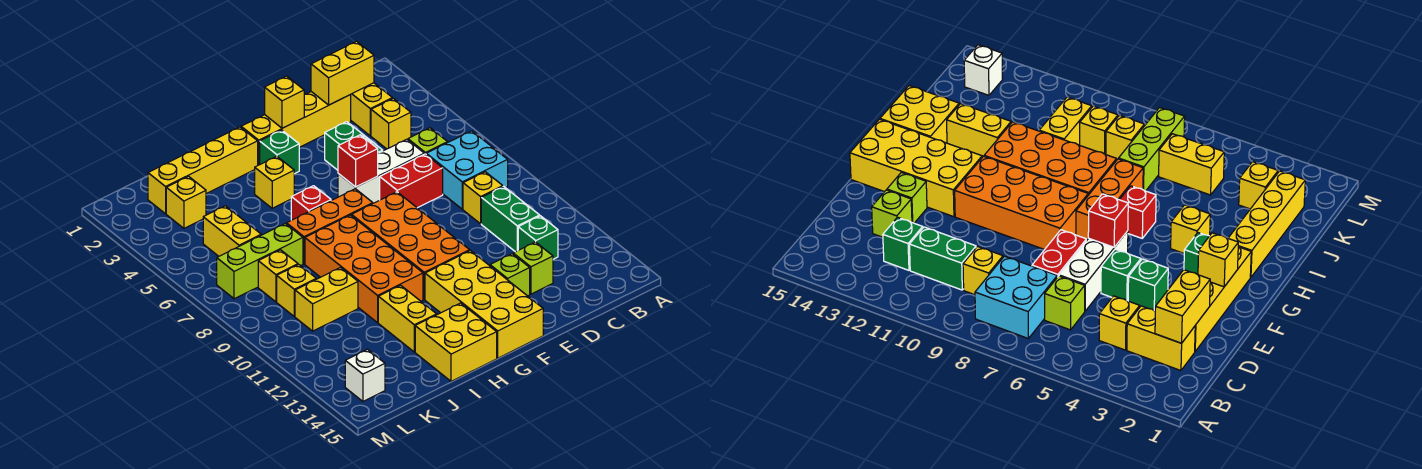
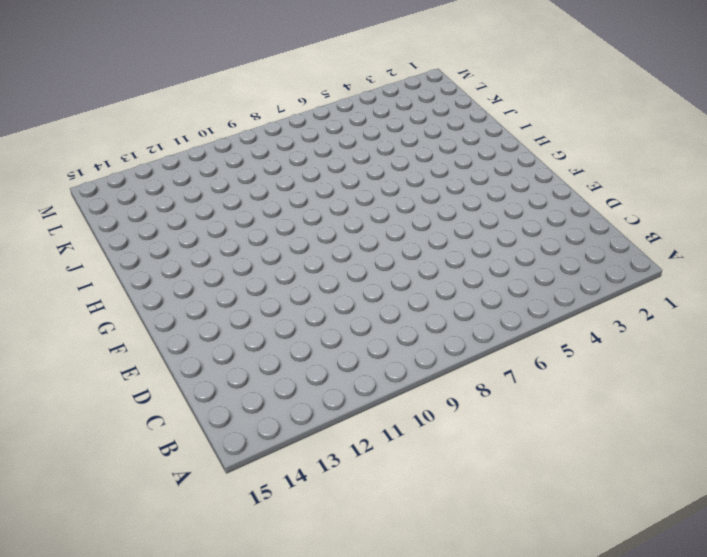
none -> cyan brick B7:C8 level 1
none -> yellow brick C2:C3 level 1
none -> yellow brick C4 level 1
none -> lime brick C6 level 1

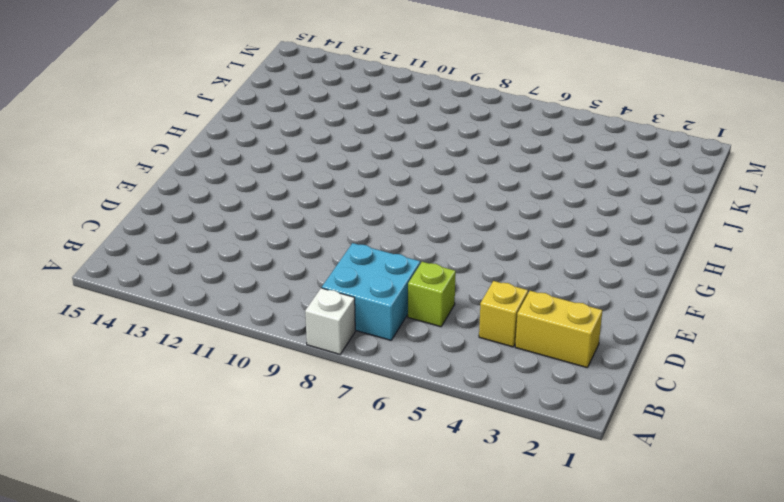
white brick A8 level 1 -> white brick L14 level 1
none -> yellow brick C9 level 1
none -> green brick C10:C11 level 1
none -> green brick C12 level 1
none -> yellow brick D2:G2 level 1

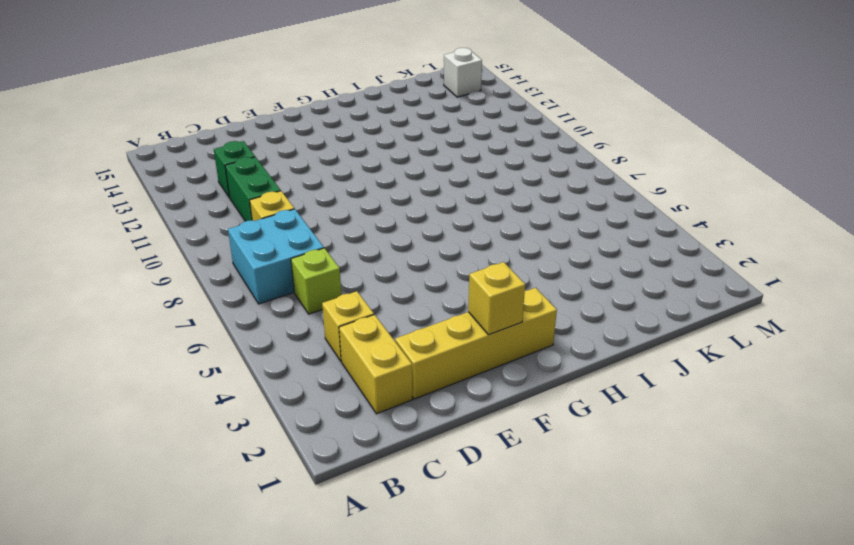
none -> white brick D6:F6 level 1
none -> red brick D7:E7 level 1
none -> lime brick D13 level 1
none -> green brick E4 level 1

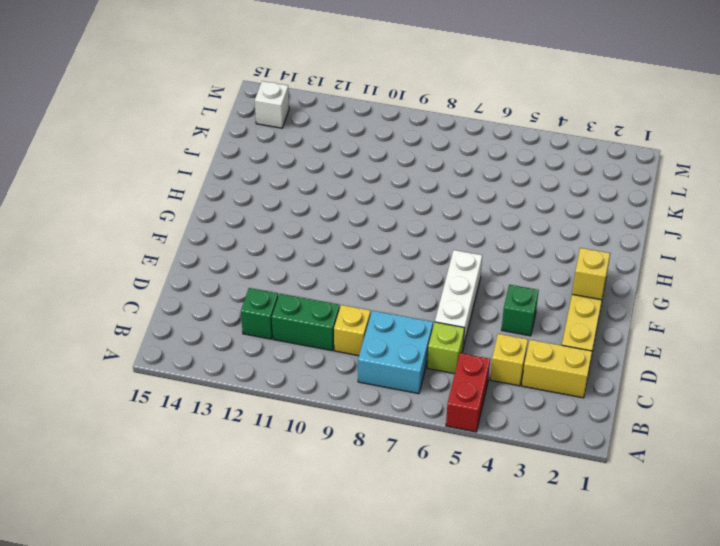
red brick A5:B5 level 1 -> red brick D7:E7 level 1
none -> lime brick D13 level 1
none -> green brick E5 level 1
none -> lime brick E13 level 1
none -> orange brick F8:G11 level 1

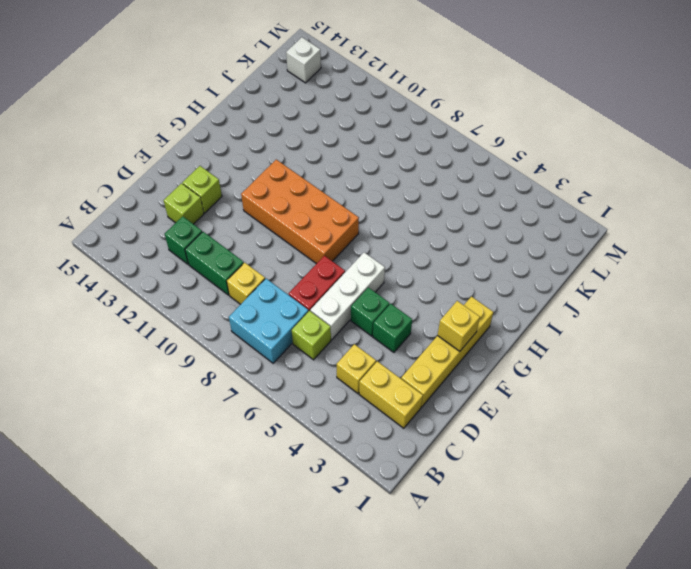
none -> yellow brick F12:G15 level 1
none -> green brick G3 level 1
none -> orange brick G7:I7 level 1
none -> yellow brick H2:K2 level 1

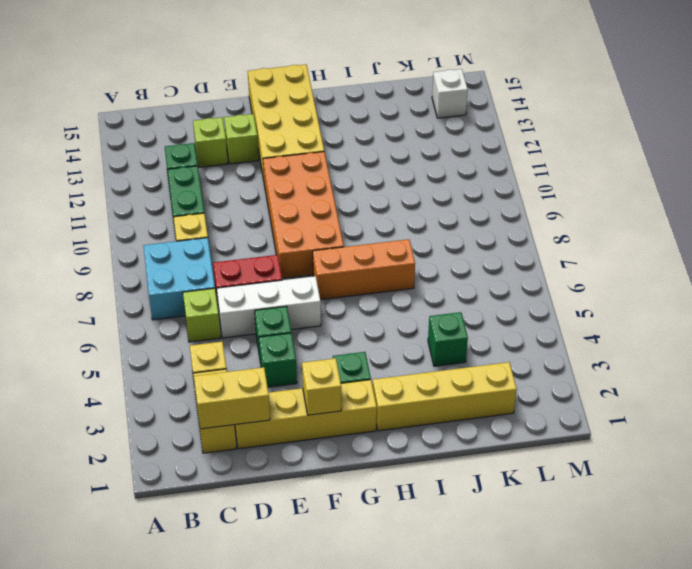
green brick J4 level 1 -> none
none -> yellow brick H4 level 1
none -> red brick H6 level 1
none -> orange brick H8:I11 level 1
none -> yellow brick H14:I15 level 1

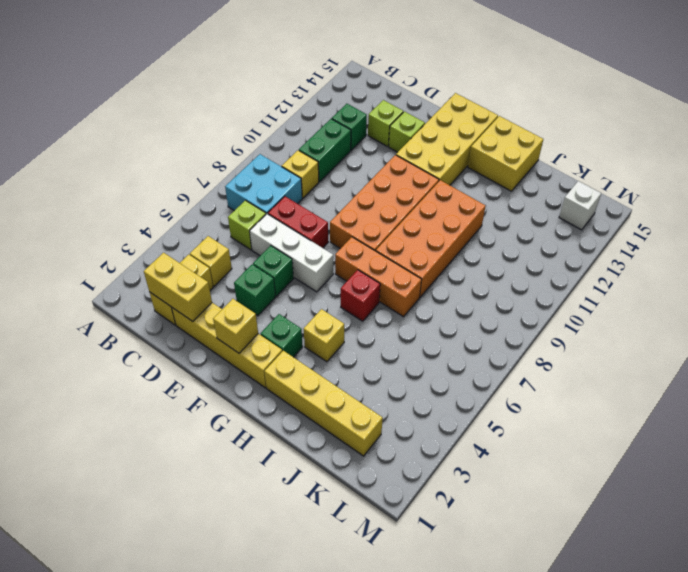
none -> yellow brick I12:I13 level 1
none -> lime brick J7:L7 level 1
none -> yellow brick J10:K10 level 1
none -> yellow brick K3 level 1

